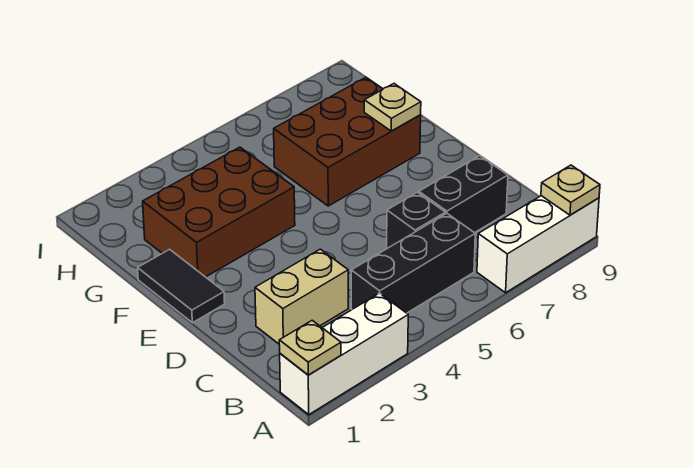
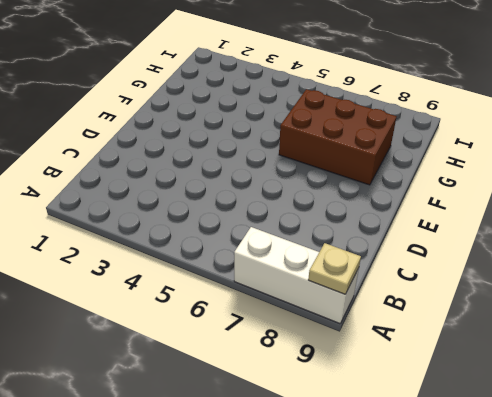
none -> white brick A1:A3 level 1
none -> black brick B4:B6 level 1
none -> tan brick C2:C3 level 1

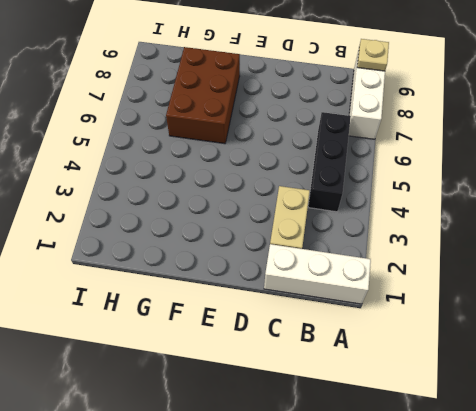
white brick A1:C1 level 1 -> white brick A1:A3 level 1
none -> black brick C6 level 1
none -> black brick C7:C8 level 1
none -> black tile E1:F1 level 1

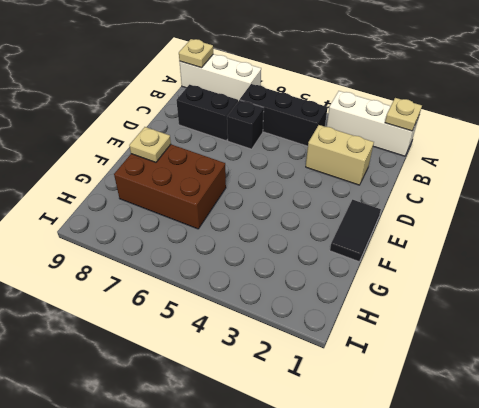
none -> brown brick F2:G4 level 1

